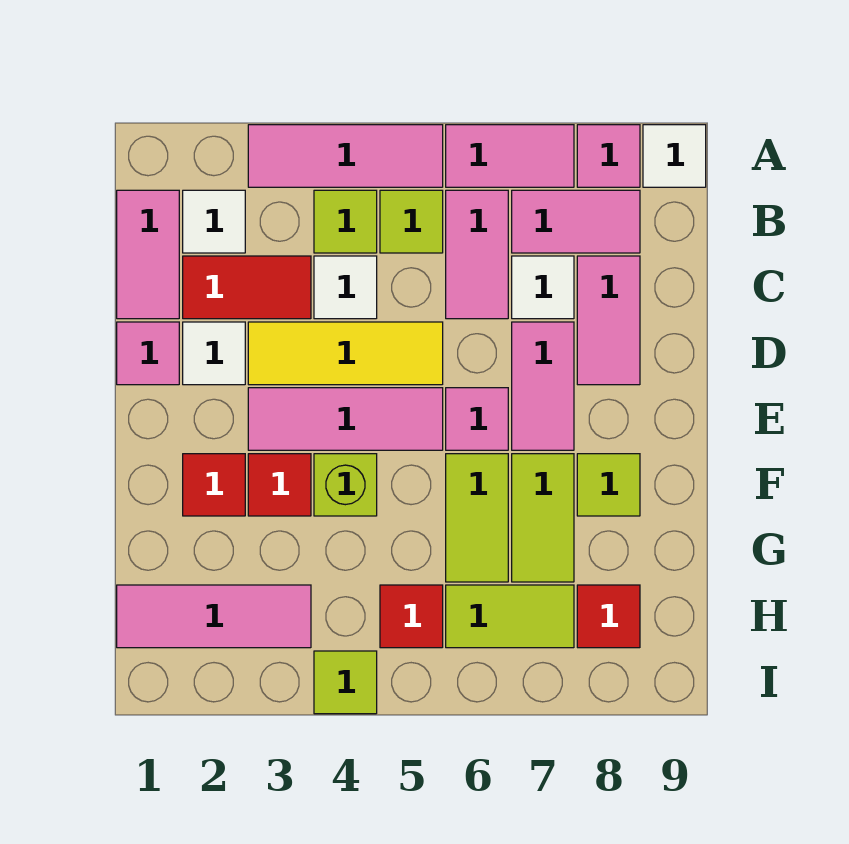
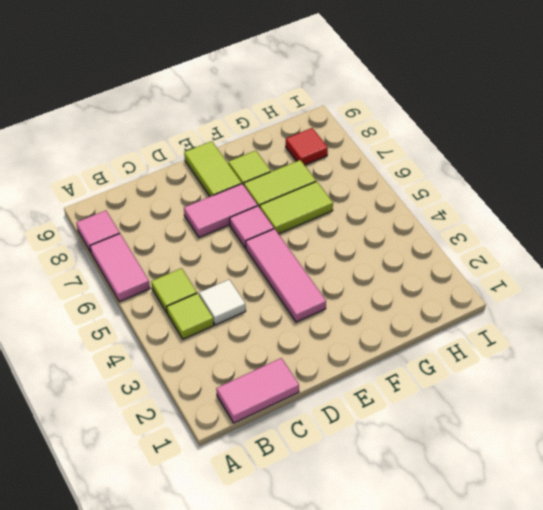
lime tile E8:E9 level 1 -> lime tile H6:H7 level 1
none -> pink tile A3:A5 level 1
none -> white tile A9 level 1
none -> white tile B2 level 1
none -> pink tile B6:C6 level 1

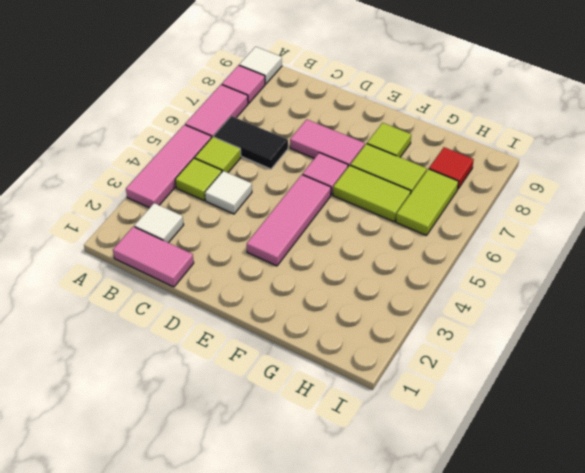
black tile B6:C6 level 1 -> pink tile B6:C6 level 1
none -> pink tile B7:B8 level 1
none -> red tile C2:C3 level 1
none -> white tile C7 level 1
none -> pink tile C8:D8 level 1

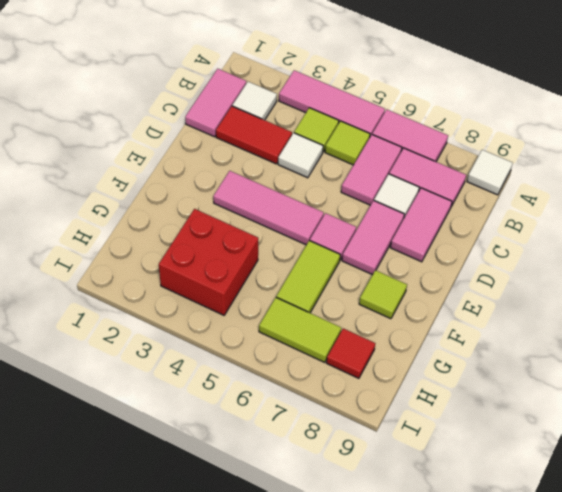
red brick G3:H4 level 1 -> pink tile H1:H3 level 1
none -> pink tile A8 level 1
none -> pink tile D1 level 1
none -> white tile D2 level 1
none -> yellow tile D3:D5 level 1

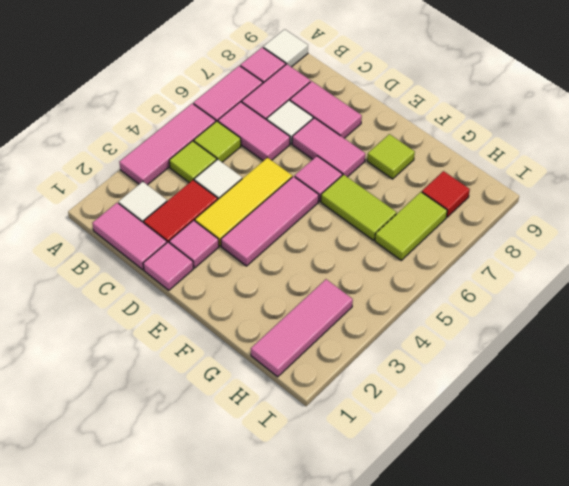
pink tile D2 level 1 -> white tile D2 level 1
none -> red tile F2 level 1
none -> red tile F3 level 1
none -> lime brick F4 level 1
none -> lime tile F7:G7 level 1

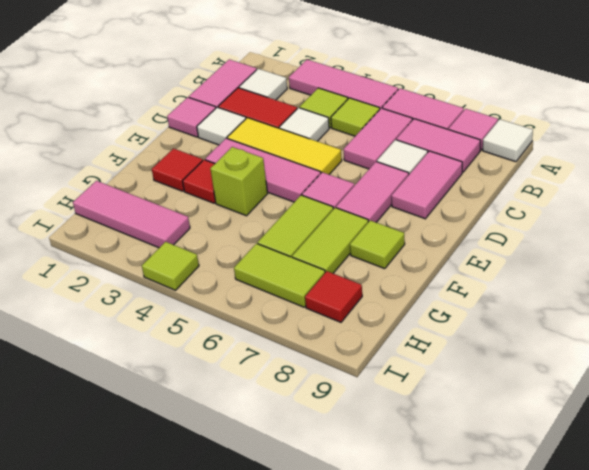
none -> red tile H5 level 1

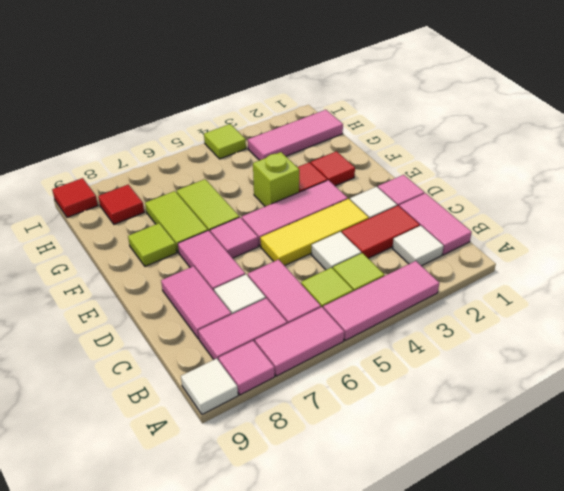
red tile I9 level 1 -> red tile H5 level 1
none -> lime tile H6:H7 level 1

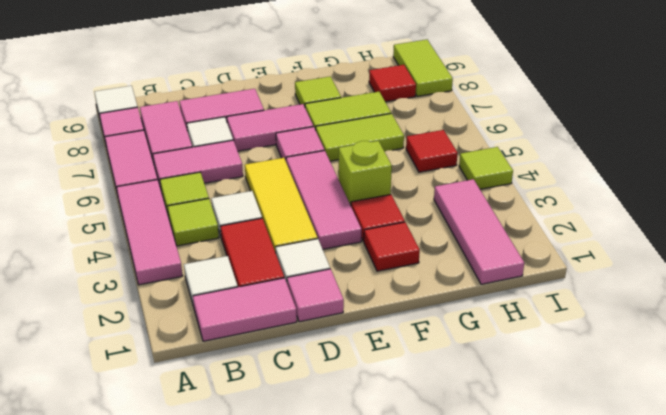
lime tile I8:I9 level 1 -> lime tile H6:H7 level 1

